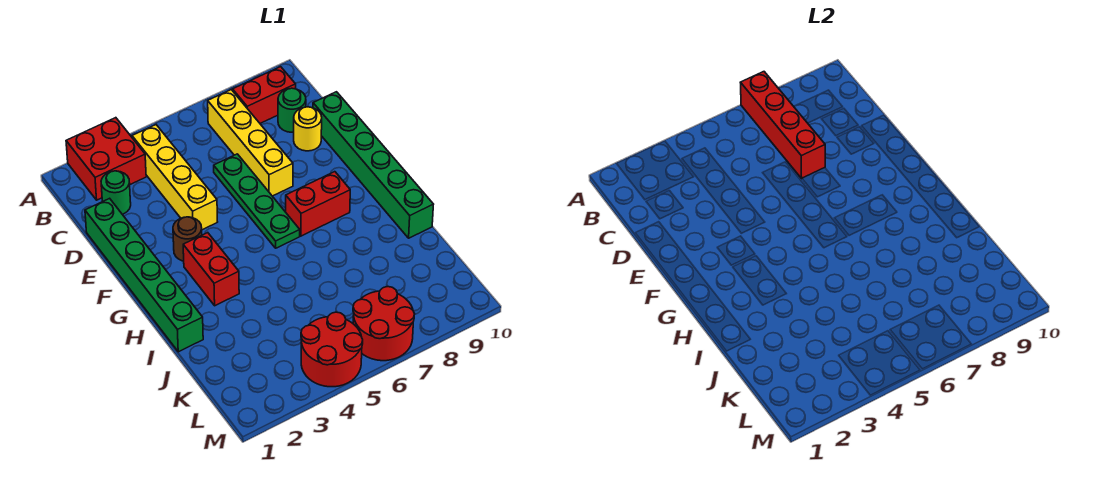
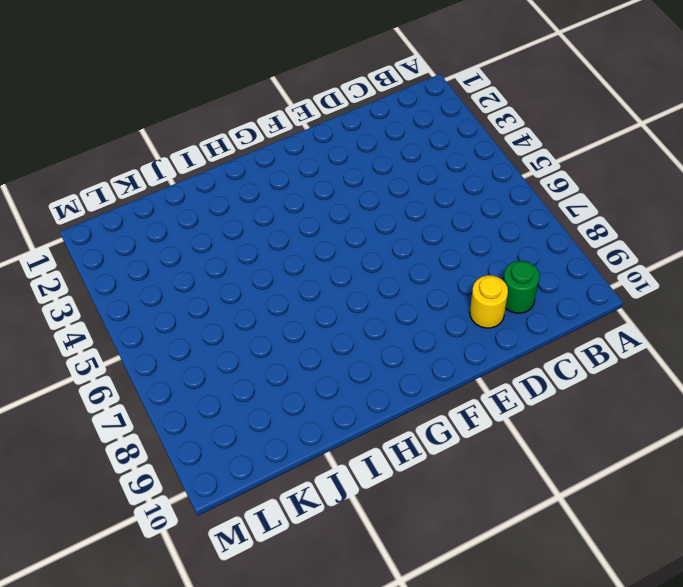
none -> red brick A2:B3 level 1
none -> yellow brick B4:E4 level 1
none -> yellow brick B7:E7 level 1

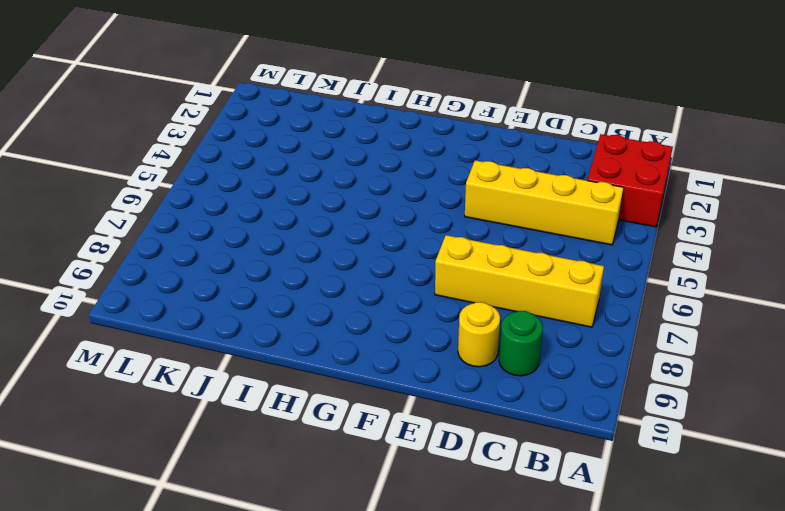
none -> red brick B8:B9 level 1
none -> green round brick C2 level 1
none -> green brick D1:I1 level 1

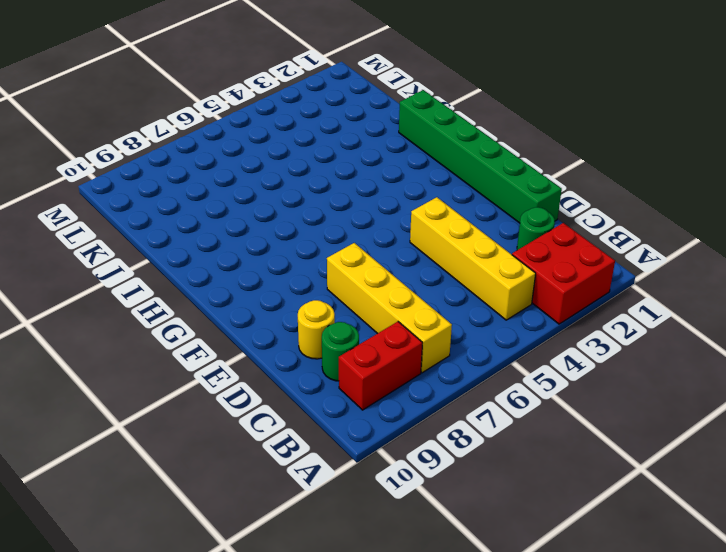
none -> green plate D6:G6 level 1
none -> green brick D10:I10 level 1
none -> brown round brick F3 level 1

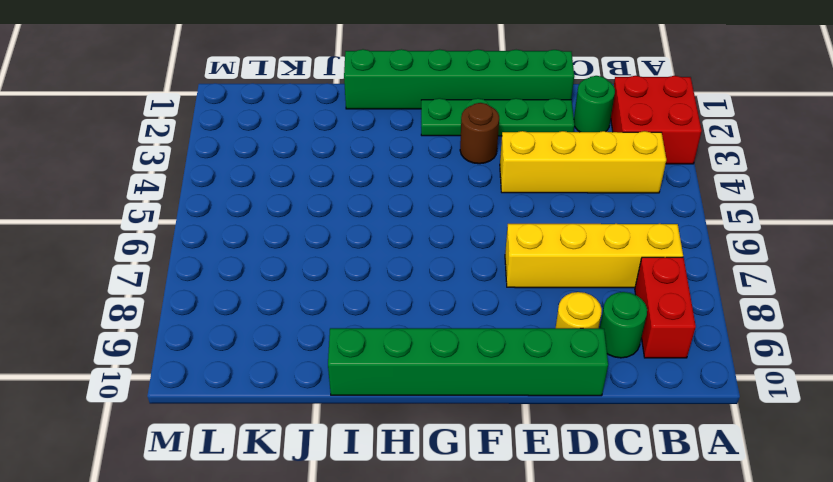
green plate D2:G2 level 1 -> green plate D6:G6 level 1
none -> red brick G3:H3 level 1
none -> red brick G7:G8 level 1
none -> red round brick L4:M5 level 1

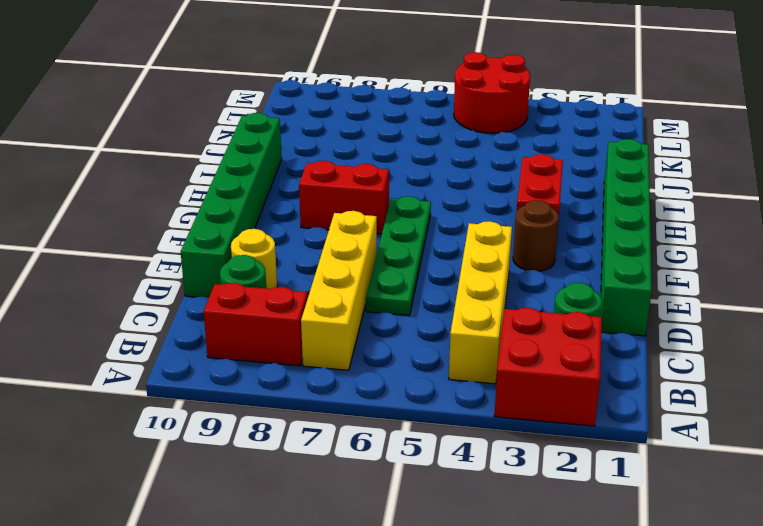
none -> red round brick L6:M7 level 1
none -> red brick A7:D7 level 2

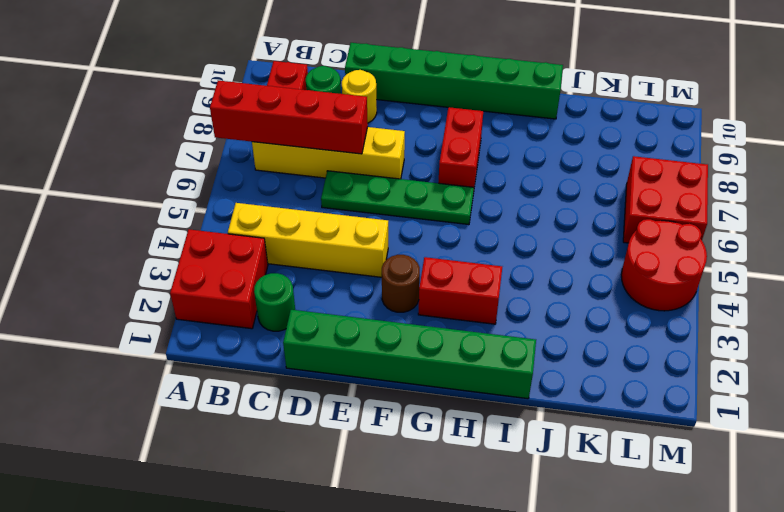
red brick L6:M7 level 1 -> red round brick L6:M7 level 1

